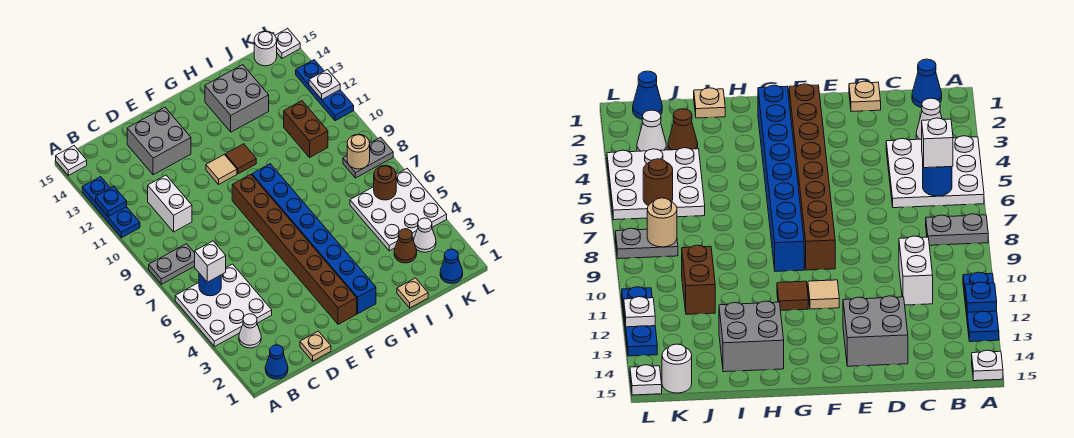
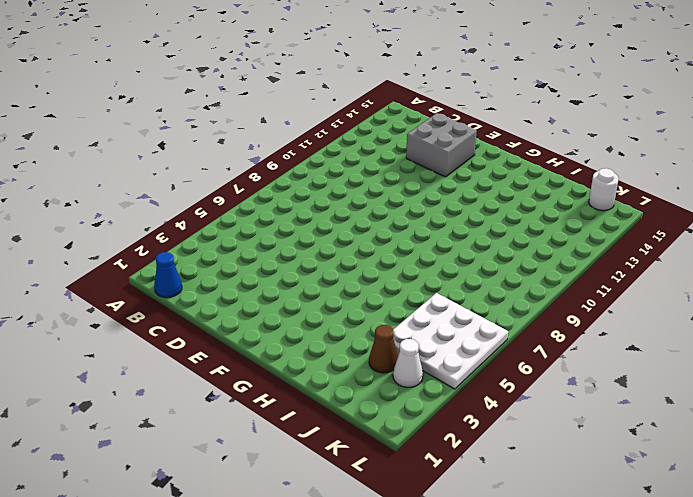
none -> white plate A4:C6 level 1
none -> grey plate A8:B8 level 1
none -> blue plate A11:A13 level 1
none -> white plate A15 level 1

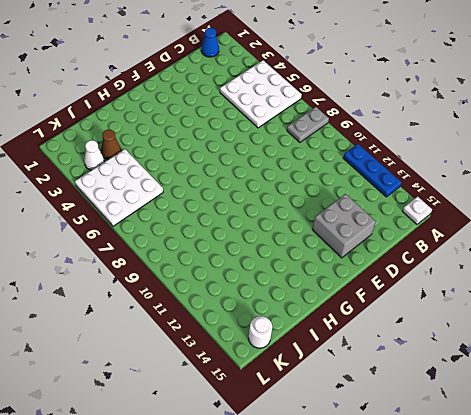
none -> white cone B3 level 1
none -> white brick C10:C11 level 1
none -> tan plate D1 level 1
none -> brown brick F2:F9 level 1

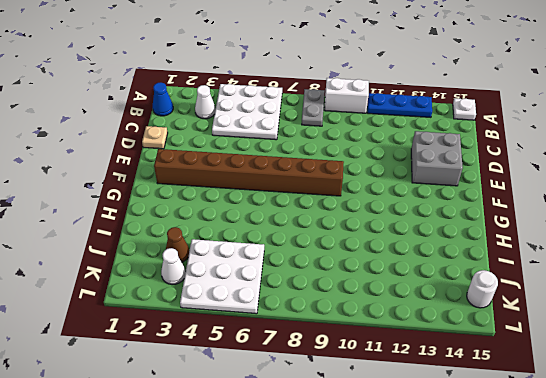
white brick A9:A10 level 1 -> white brick C10:C11 level 1
none -> tan tile F11 level 1
none -> blue brick G2:G9 level 1
none -> brown tile G11 level 1
none -> grey brick H13:I14 level 1

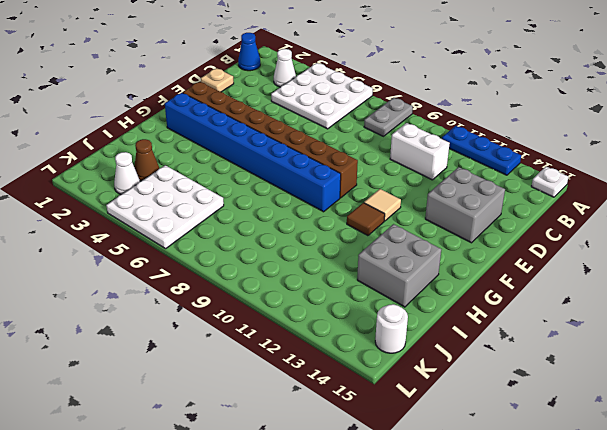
none -> tan plate I1 level 1
none -> brown brick J10:J11 level 1
none -> blue cone K1 level 1
none -> grey plate K8:L8 level 1

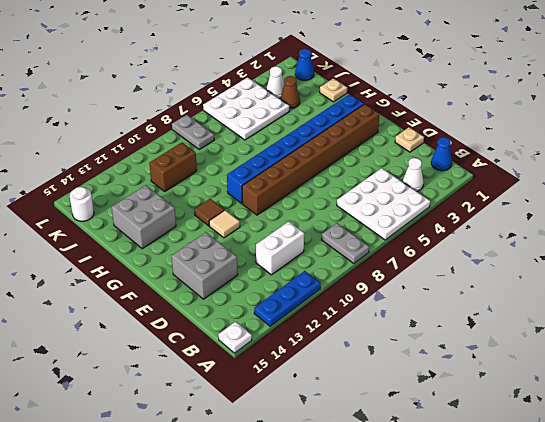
none -> blue plate L11:L13 level 1
none -> white plate L15 level 1
none -> blue plate A12 level 2
none -> blue round brick B6 level 2

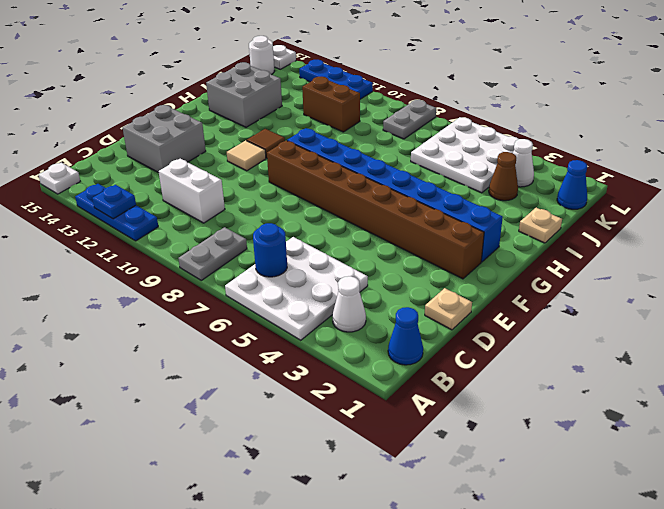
none -> brown round brick K6 level 2
none -> tan round brick K8 level 2
none -> white plate L12 level 2
none -> white brick B6 level 3

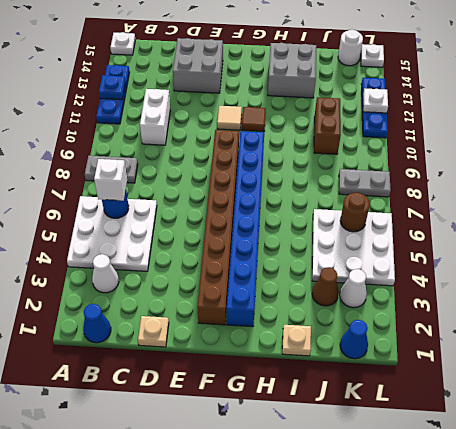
none -> tan round brick K8 level 2

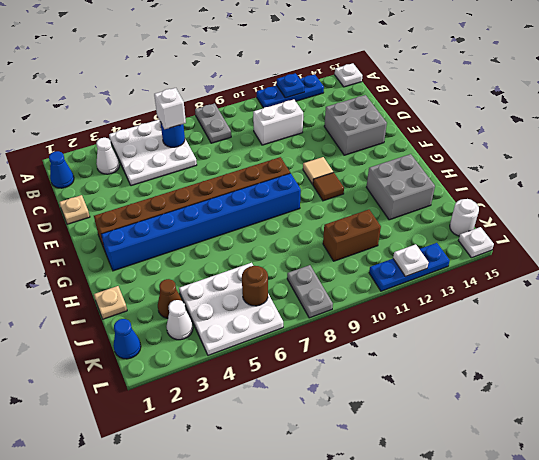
none -> tan round brick K8 level 2

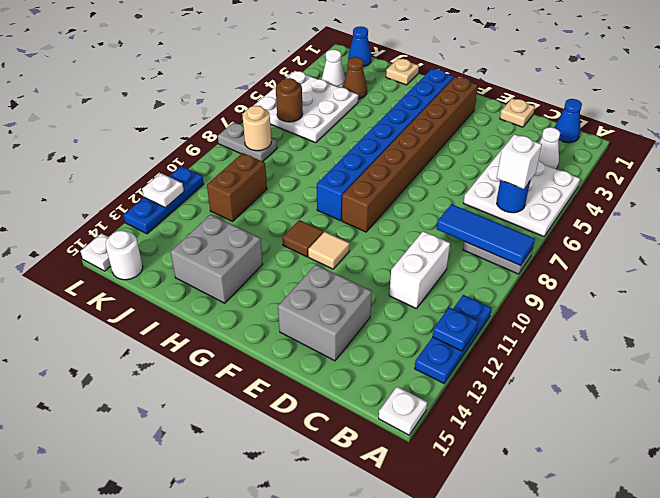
blue tile A8:C8 level 2 -> none

